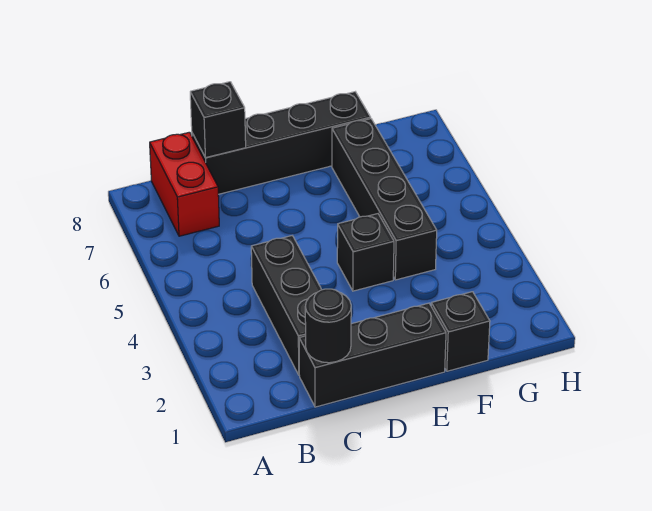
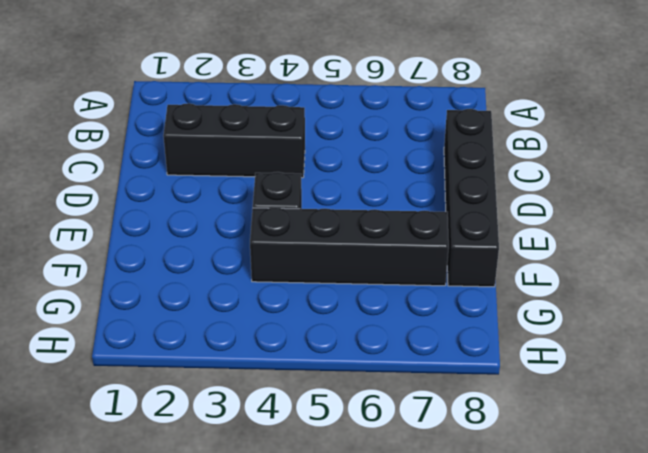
none -> red brick B7:B8 level 1
none -> black brick C1:E1 level 1

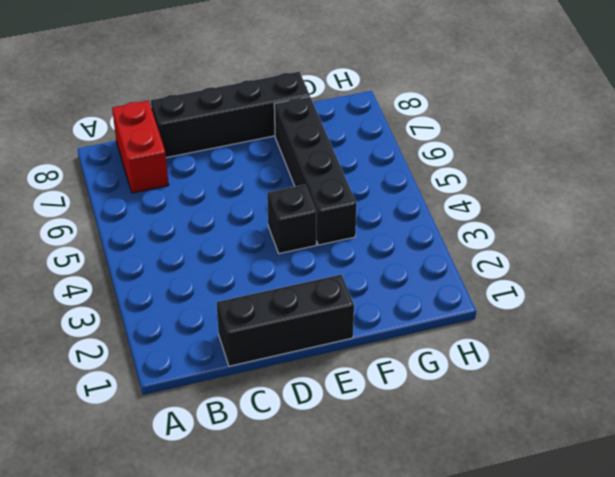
none -> black brick C2:C4 level 1
none -> black brick F1 level 1

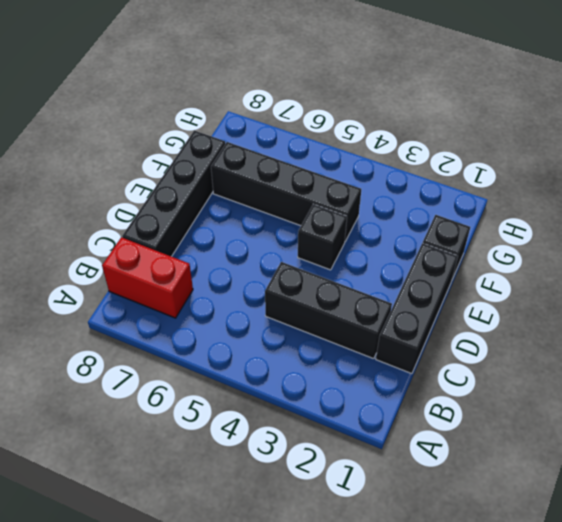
none -> black round brick C1 level 2
none -> black brick C8 level 2

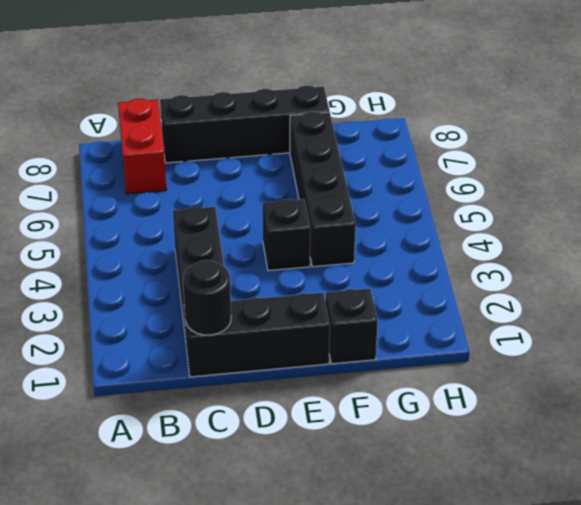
none -> black brick C8 level 2

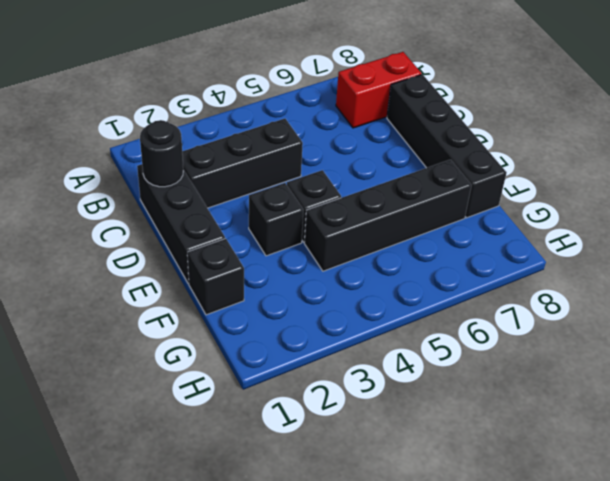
black brick E3 level 1 -> black brick C8 level 2

